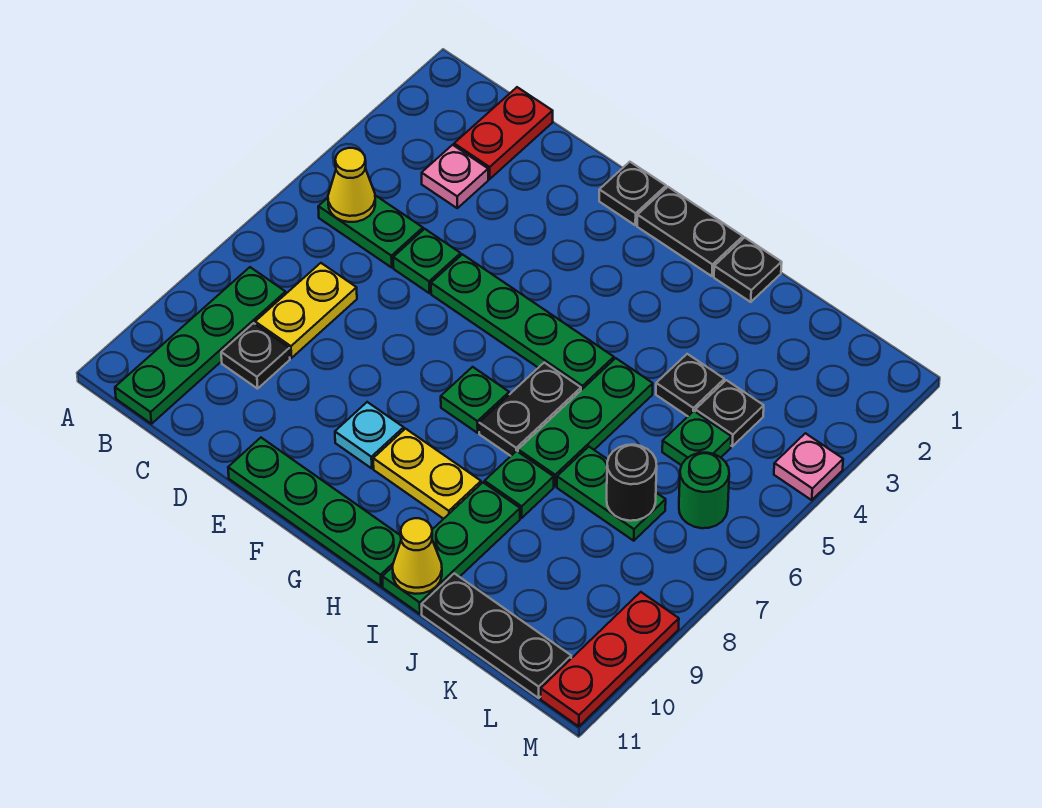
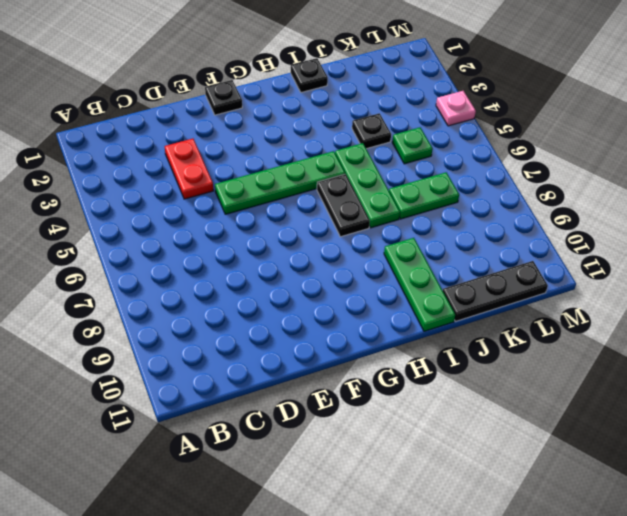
red plate D3:D4 level 1 -> red plate C1:C2 level 1
none -> green plate B5:C5 level 1
none -> green plate B8:B11 level 1
none -> pink plate C3 level 1
none -> yellow plate C7:C8 level 1

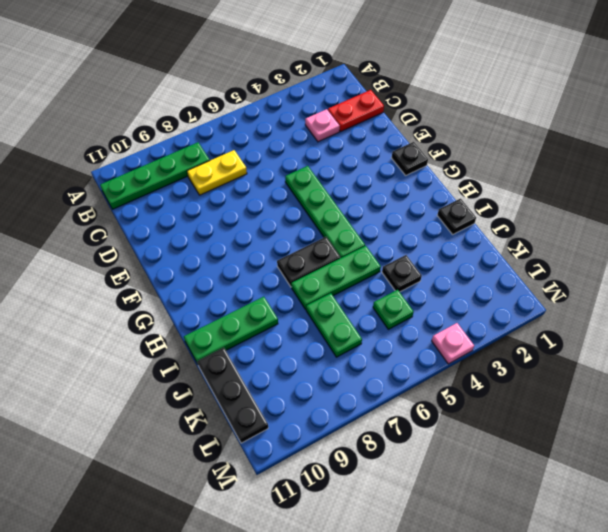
none -> green plate B5:C5 level 1
none -> black plate C9 level 1
none -> green plate D5 level 1
none -> green plate E11:H11 level 1

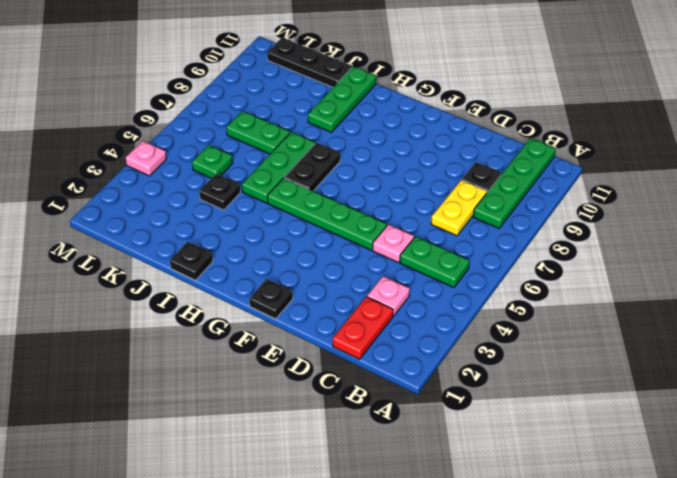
pink plate D5 level 1 -> green plate D5 level 1
none -> green plate E11:H11 level 1
none -> cyan plate F9 level 1
none -> black plate G1:H1 level 1
none -> green plate G7 level 1

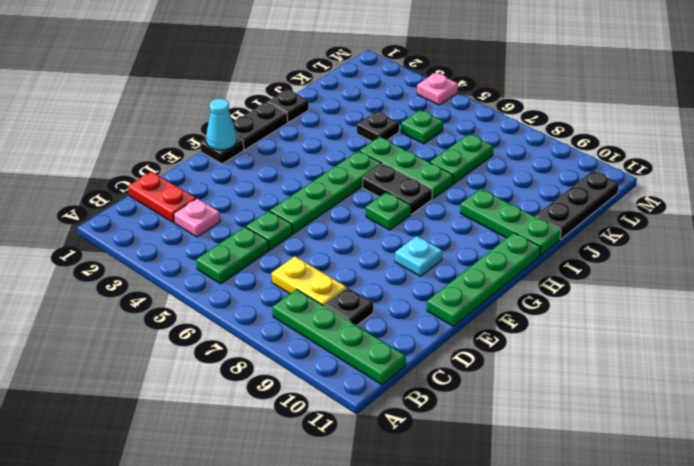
cyan cone F1 level 2 -> none
none -> yellow plate G9:H9 level 1
none -> green plate I8 level 1
none -> black plate K4 level 1
none -> green round brick L6 level 1

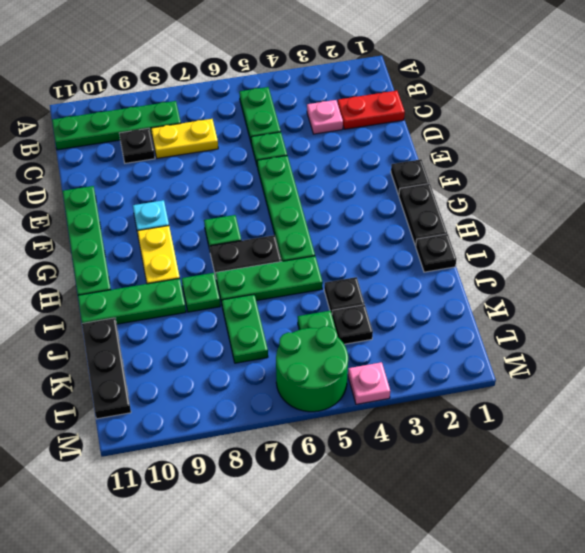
green round brick L5:M6 level 1 -> green round brick L6 level 1
none -> red plate M9:M11 level 1
none -> yellow cone B5 level 2
none -> yellow cone I11 level 2
none -> black round brick K7 level 2

